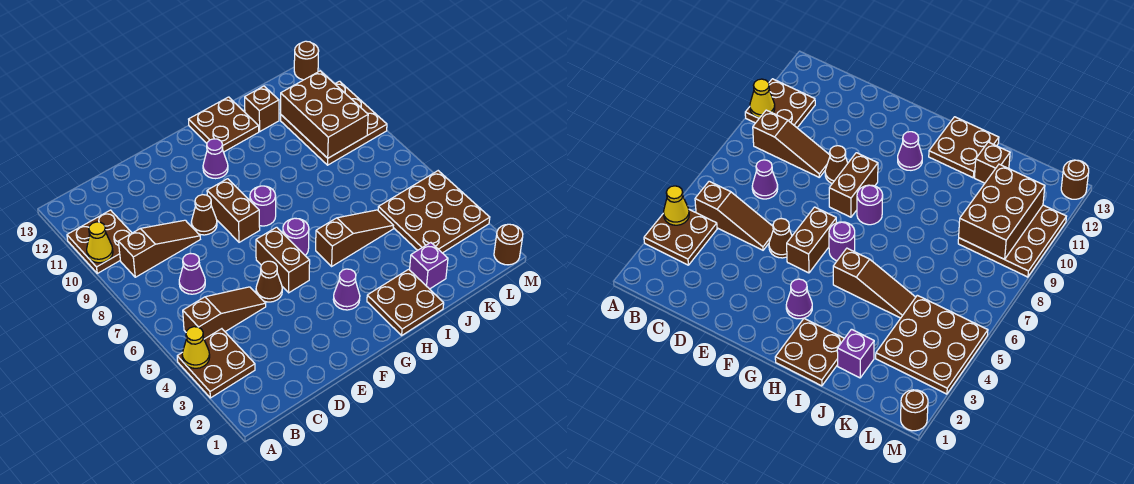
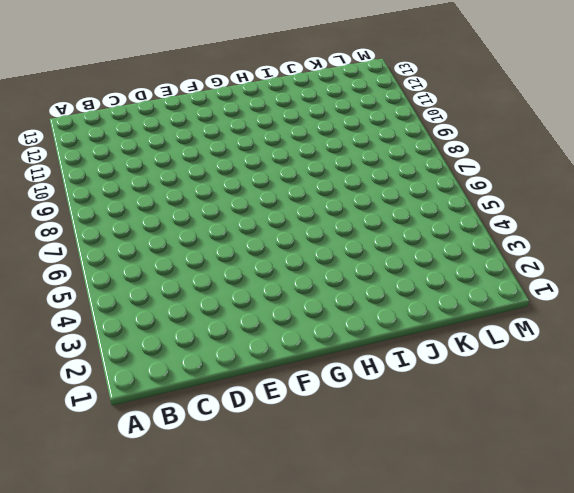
none -> brown plate A3:B4 level 1
none -> brown plate A10:B11 level 1
none -> brown slope B5:D5 level 1 top B

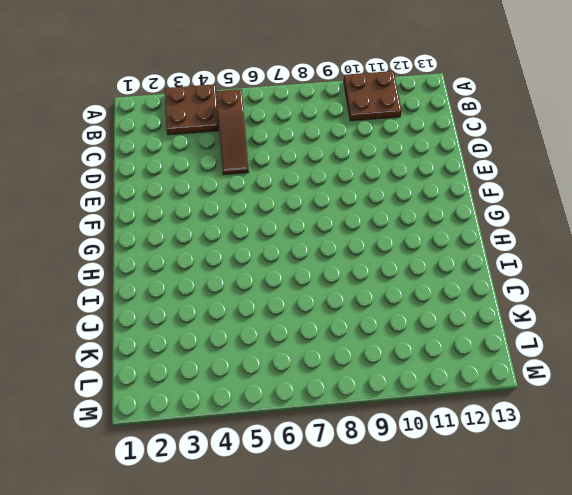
none -> brown slope B9:D9 level 1 top B
none -> purple cone C7 level 1
none -> brown cone E5 level 1

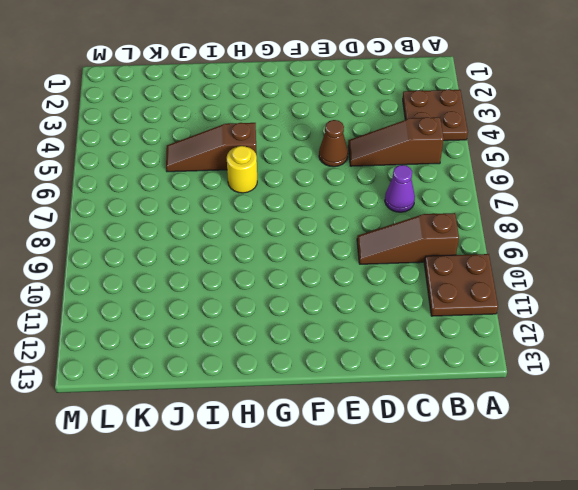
yellow round brick H6 level 1 -> none
none -> brown cone E9 level 1
none -> brown brick F5:F6 level 1
none -> brown brick F8:F9 level 1

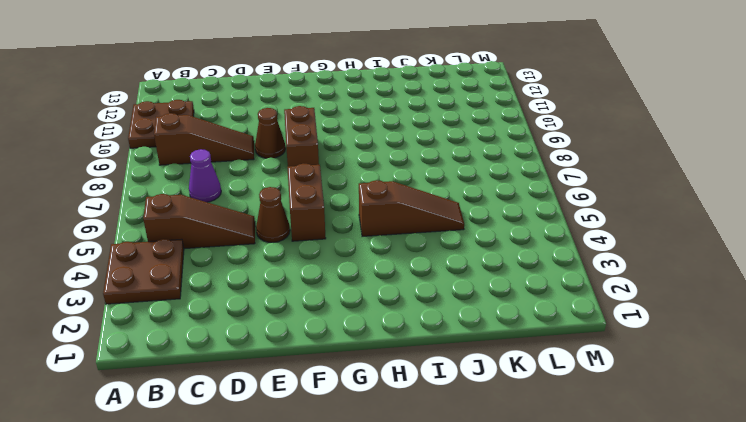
none -> purple cone G3 level 1
none -> purple round brick G6 level 1
none -> purple round brick G8 level 1

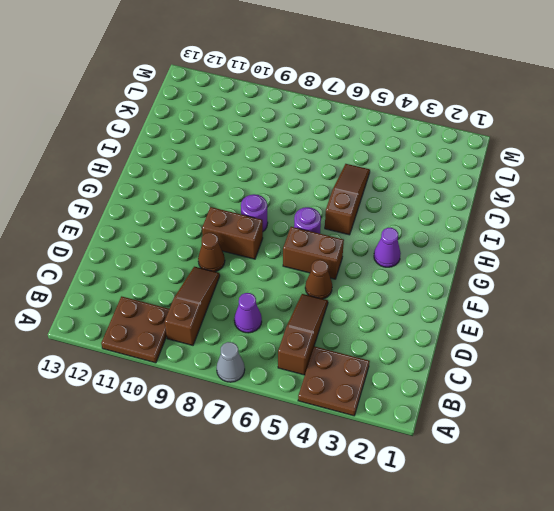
grey cone A7 level 1 -> none
none -> purple cone G11 level 1
none -> brown plate H1:I2 level 1
none -> brown plate H12:I13 level 1

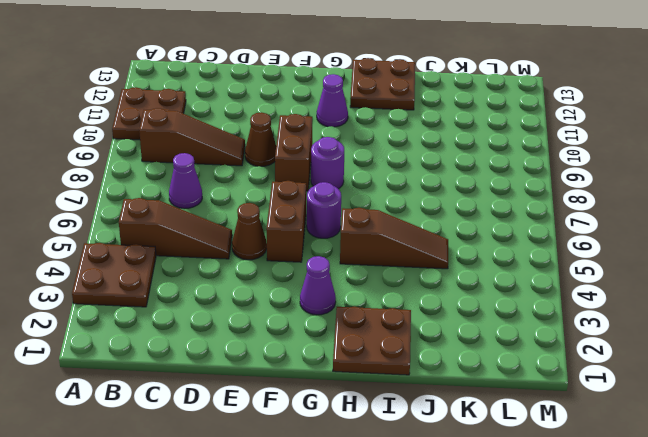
none -> purple brick J2 level 1
none -> brown brick J12 level 1
none -> brown plate K3:M5 level 1

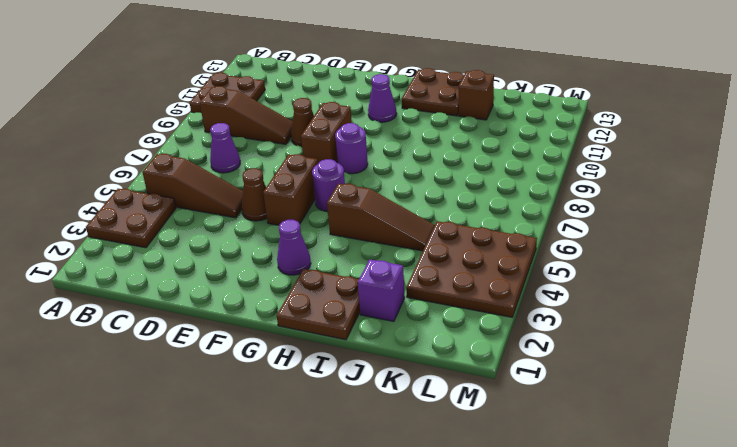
none -> brown plate K9:M11 level 1
none -> brown round brick M1 level 1
none -> brown round brick M13 level 1

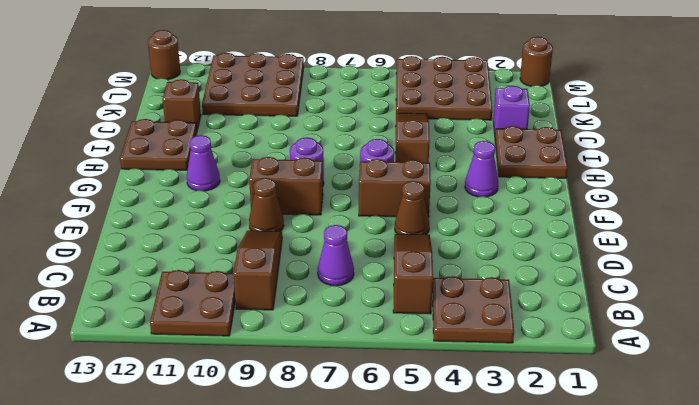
none -> yellow cone A4 level 2
none -> yellow cone A10 level 2
none -> brown brick K9:L11 level 2

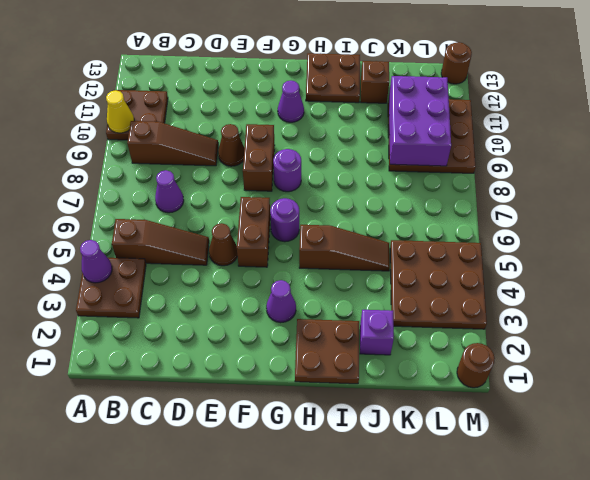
purple cone A4 level 2 -> yellow cone A4 level 2
purple brick K9:L11 level 2 -> brown brick K9:L11 level 2

